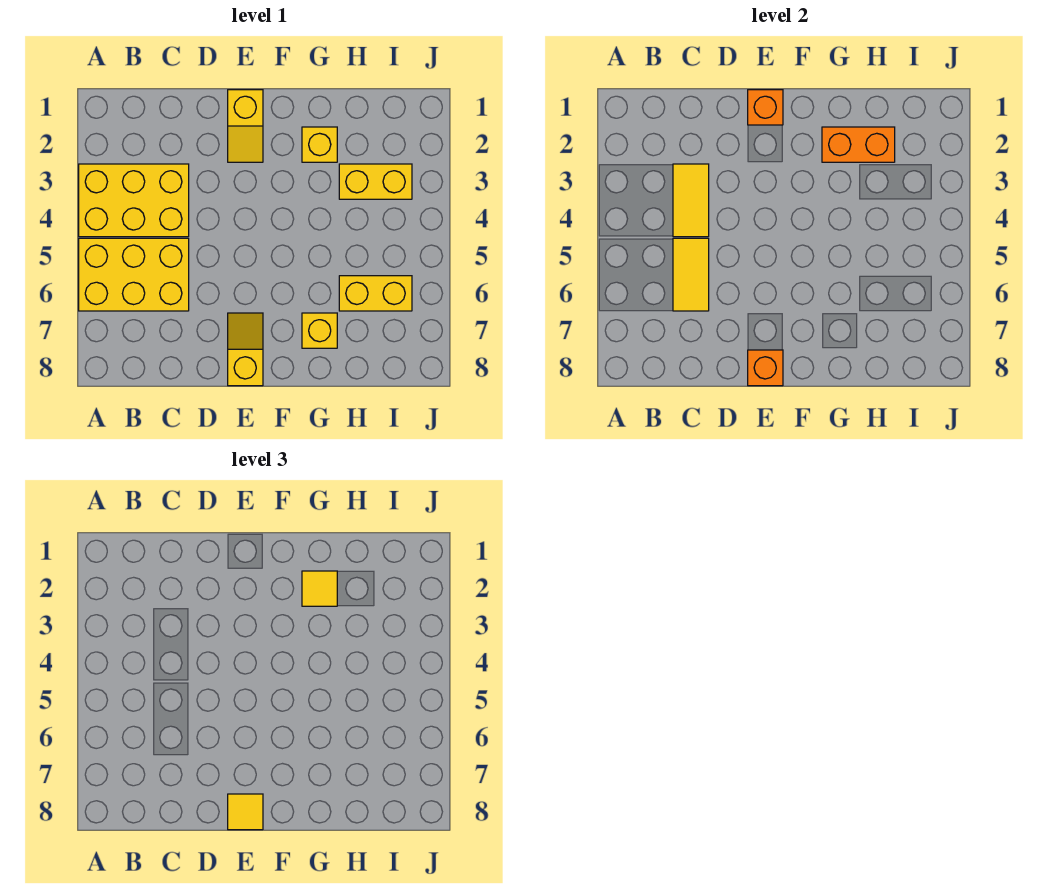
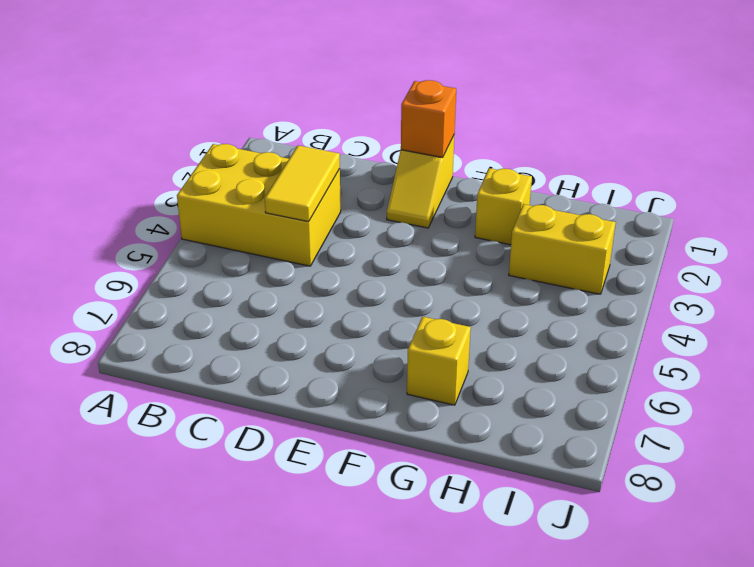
none -> yellow brick A5:C6 level 1
none -> yellow slope E7:E8 level 1 top 8
none -> yellow brick H6:I6 level 1

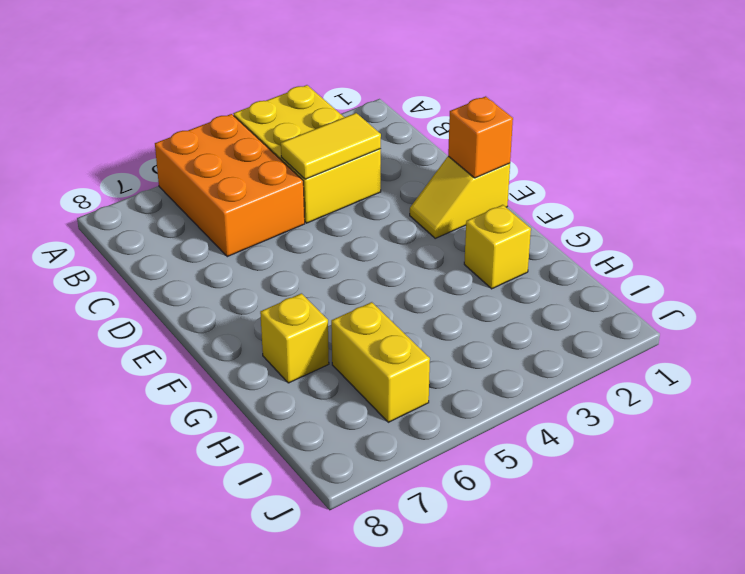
orange brick A5:C6 level 1 -> yellow brick A5:C6 level 1
none -> yellow slope E7:E8 level 1 top 8
none -> yellow brick H3:I3 level 1
none -> yellow tile C5:C6 level 2

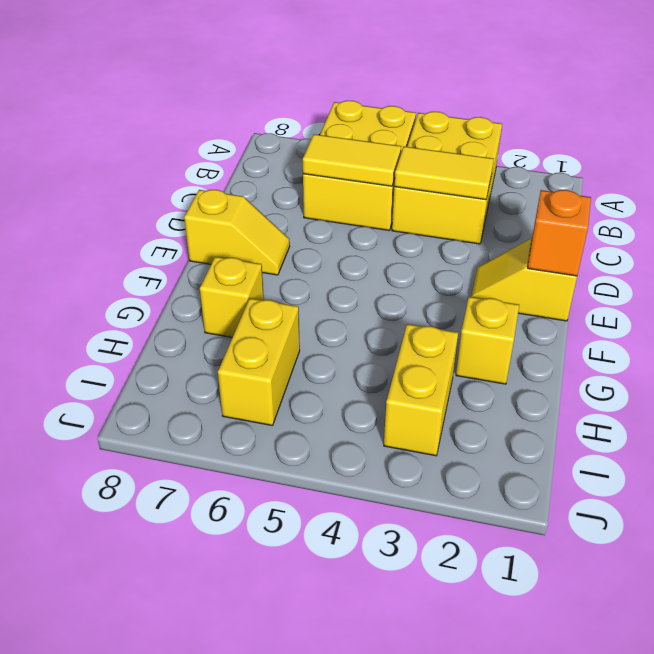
none -> orange brick E8 level 2
none -> orange brick G2:H2 level 2
none -> yellow tile E8 level 3

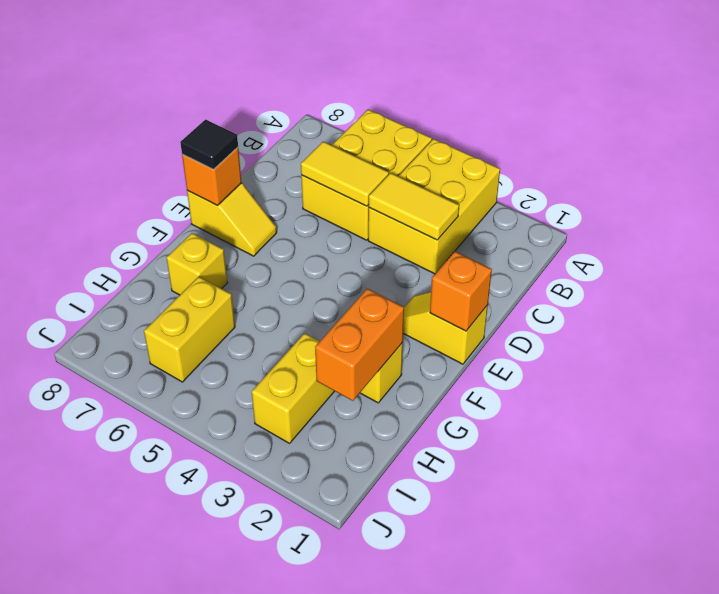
black tile E8 level 3 -> yellow tile E8 level 3
none -> yellow tile G2 level 3

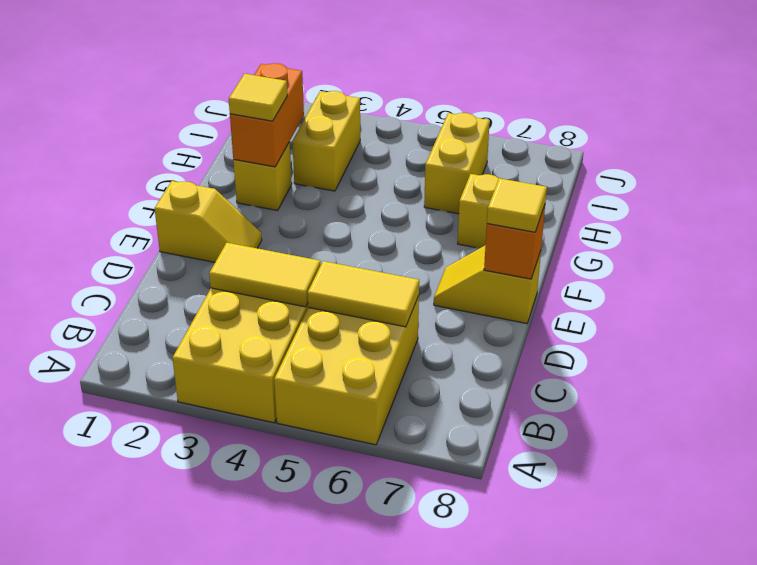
none -> orange brick E1 level 2

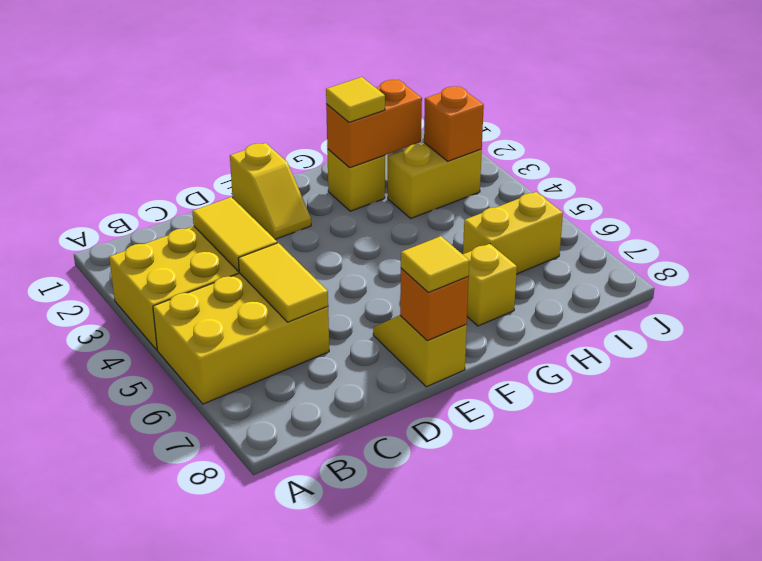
orange brick I3 level 2 -> orange brick E1 level 2

